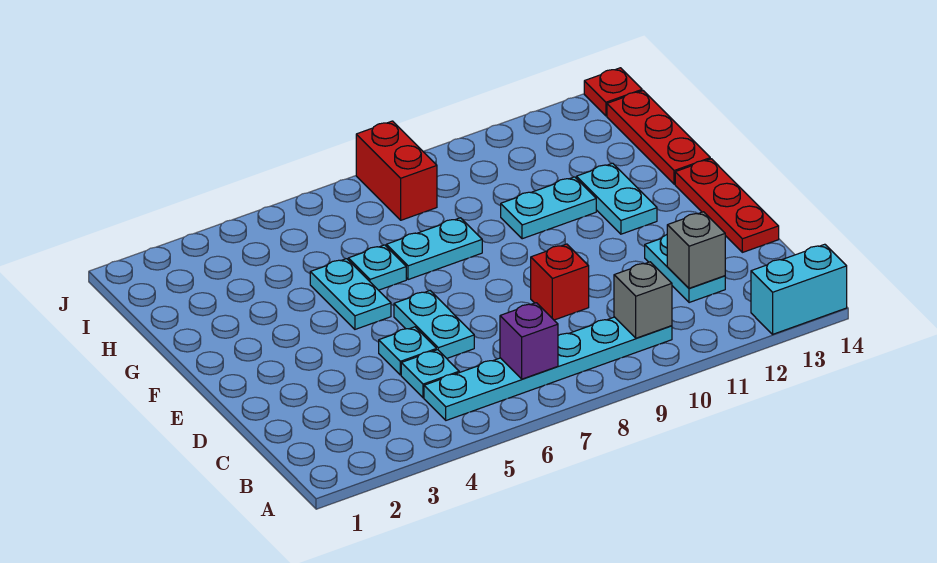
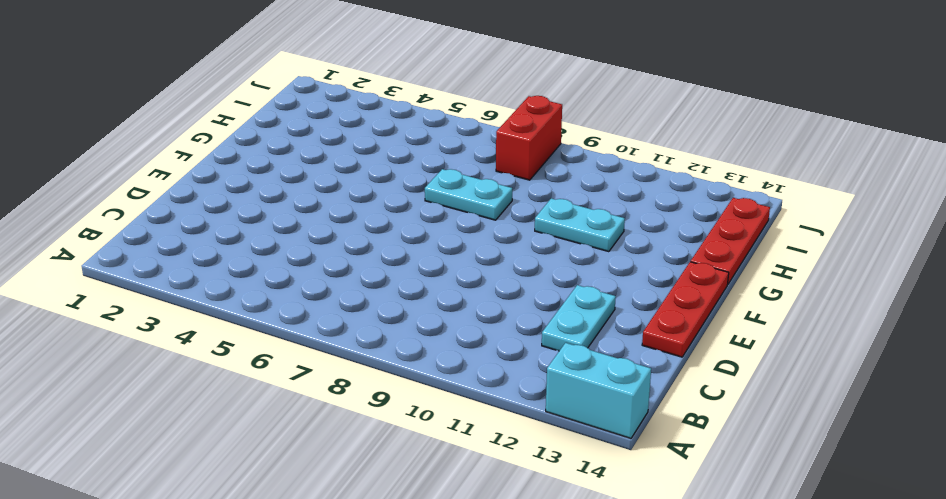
none -> cyan plate B5:B10 level 1
none -> cyan plate C5 level 1
none -> cyan plate D5 level 1

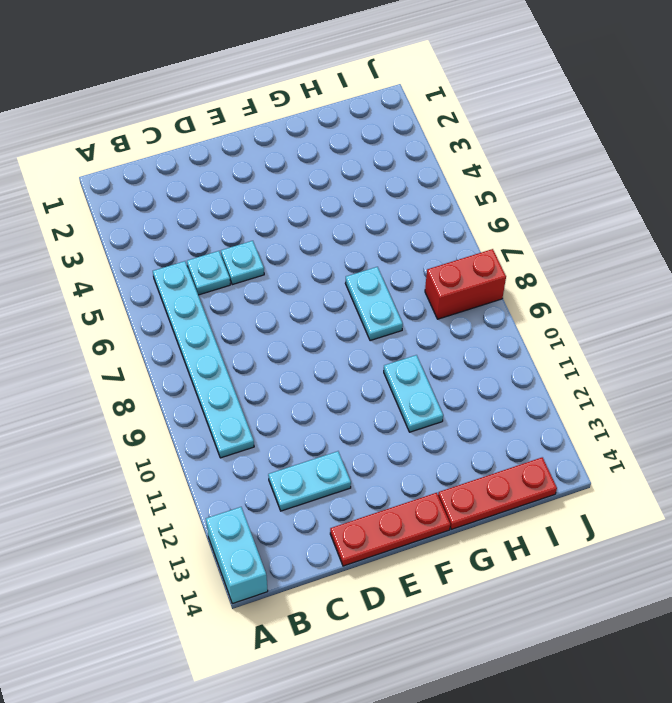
none -> cyan plate D6:E6 level 1
none -> red brick D9 level 1
none -> cyan plate F5:G5 level 1

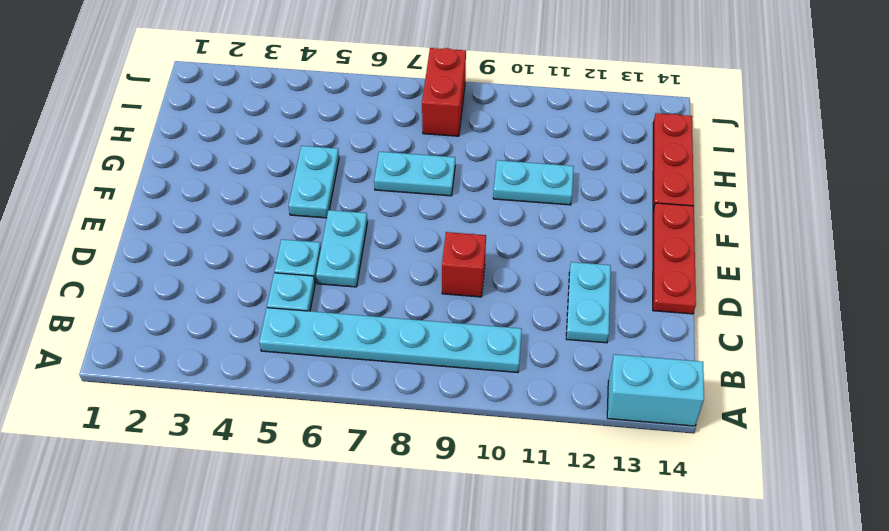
none -> cyan plate F12:G12 level 1
none -> cyan plate G6 level 1
none -> red plate J14 level 1

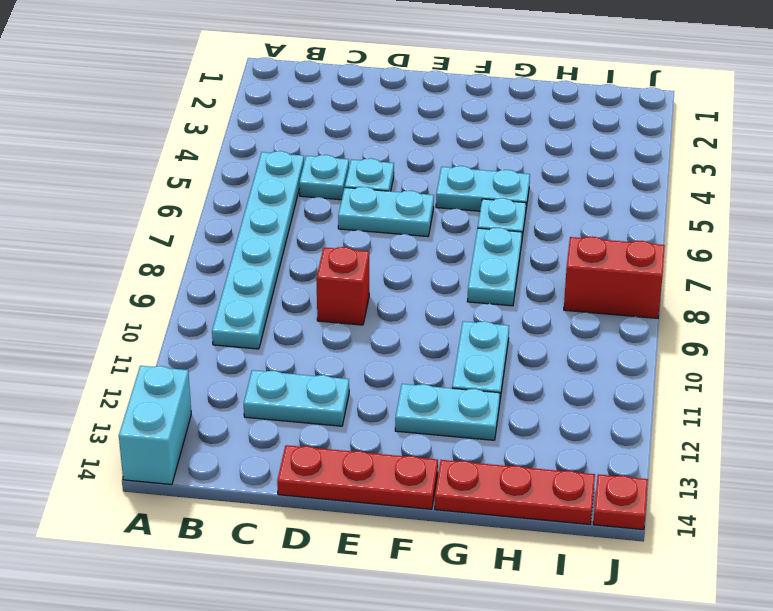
none -> purple brick B7 level 2
none -> grey brick B10 level 2
none -> grey brick C12 level 2

